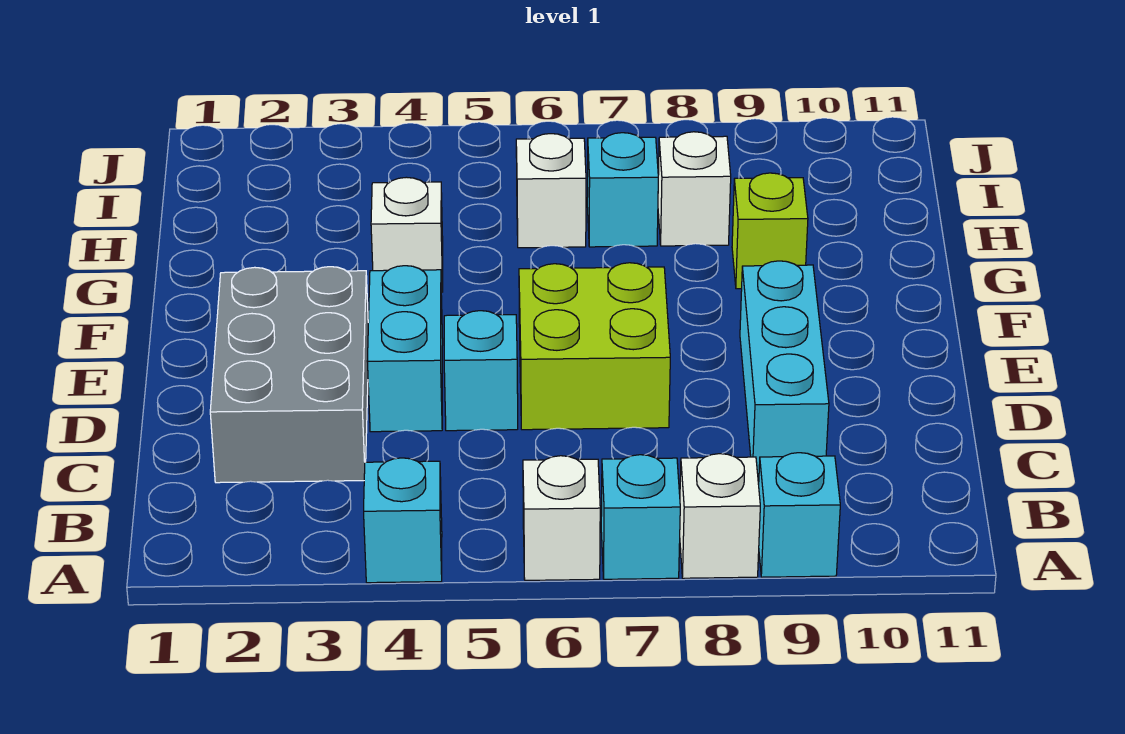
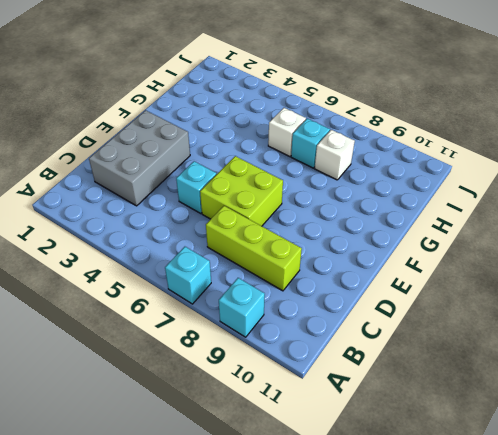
lime brick C7:C9 level 1 -> cyan brick C9:E9 level 1
none -> cyan brick A4 level 1
none -> white brick A6 level 1
none -> white brick A8 level 1

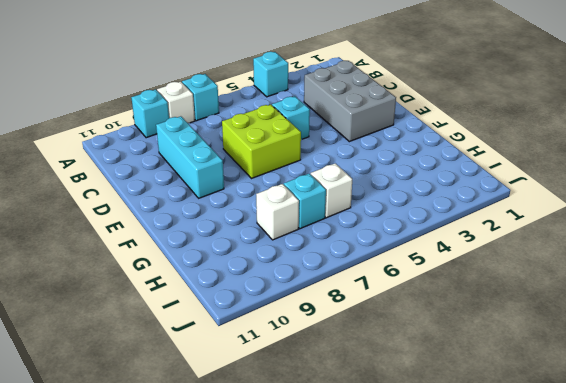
none -> white brick A6 level 1
none -> cyan brick D4:E4 level 1
none -> white brick G4 level 1

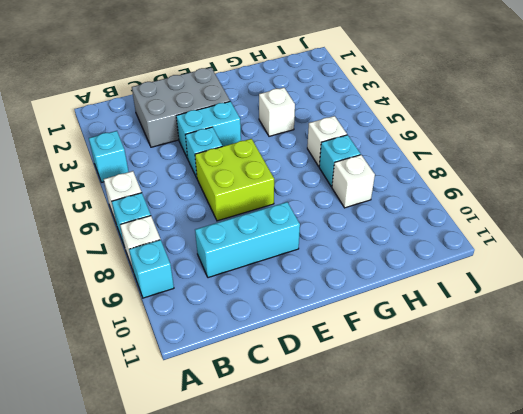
none -> lime brick G9 level 1

